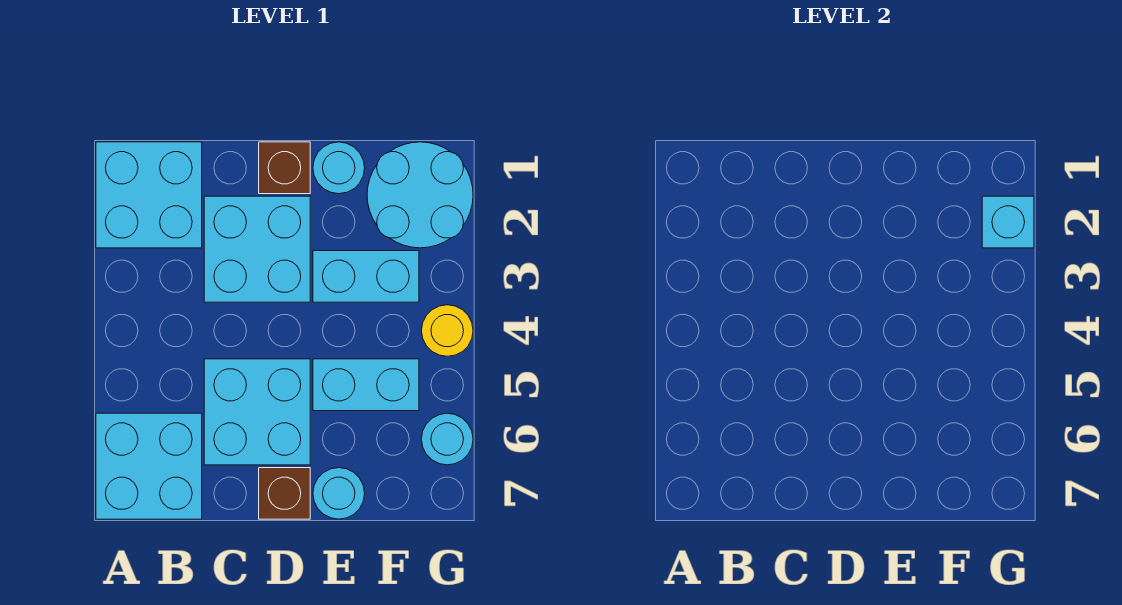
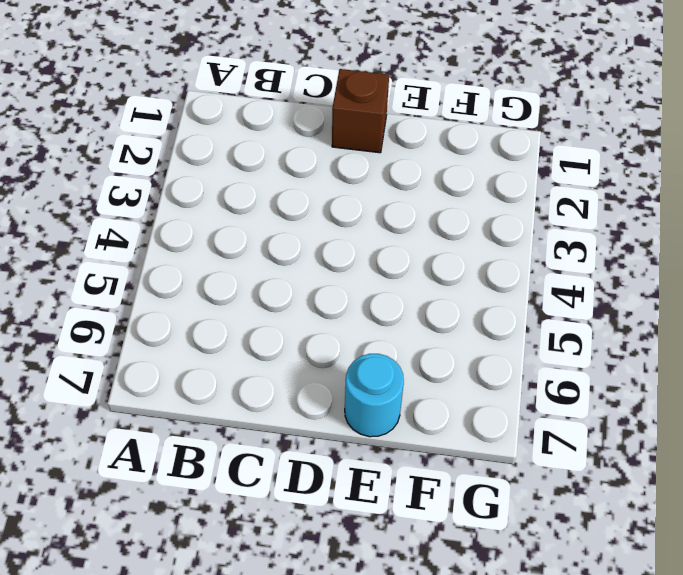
none -> cyan brick A1:B2 level 1
none -> cyan brick A6:B7 level 1
none -> cyan brick C2:D3 level 1

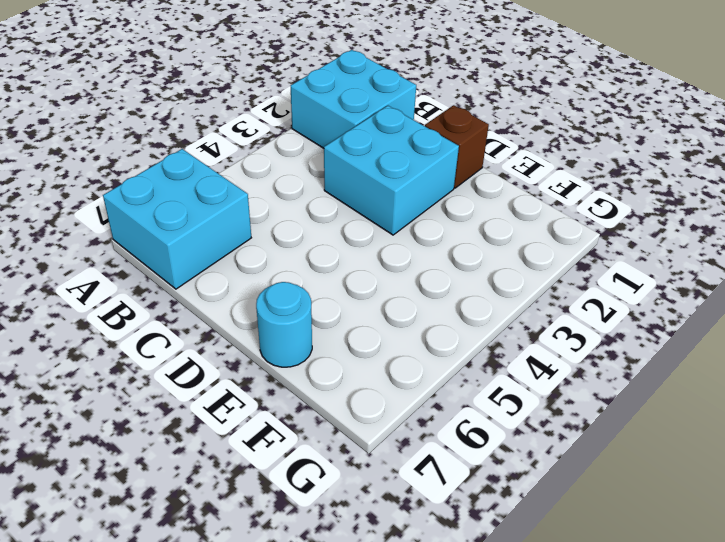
none -> cyan brick C5:D6 level 1
none -> brown brick D7 level 1
none -> cyan round brick E1 level 1

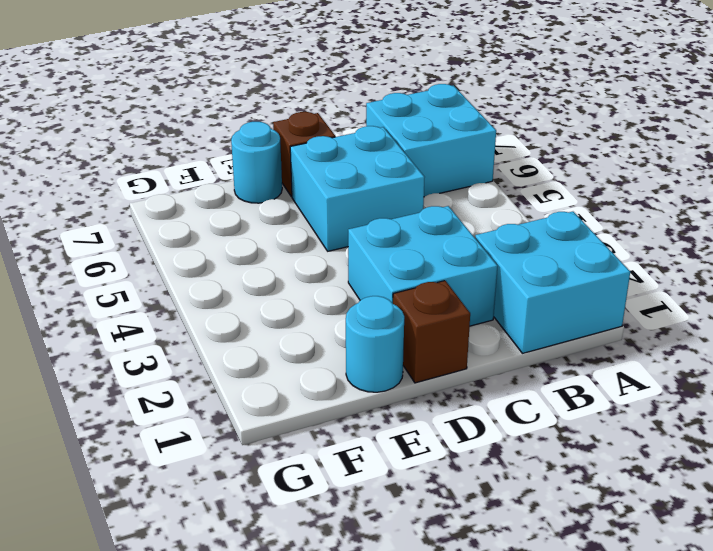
none -> cyan brick E3:F3 level 1
none -> cyan brick E5:F5 level 1
none -> cyan round brick F1:G2 level 1

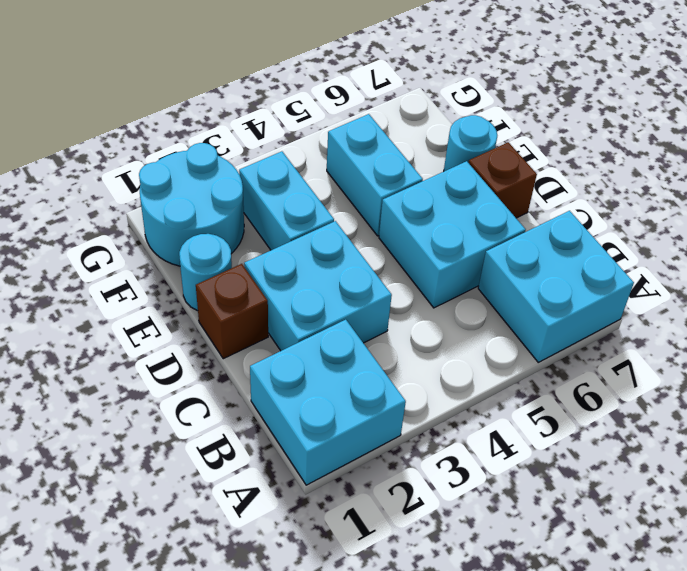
none -> yellow round brick G4 level 1
none -> cyan round brick G6 level 1
none -> cyan brick G2 level 2

